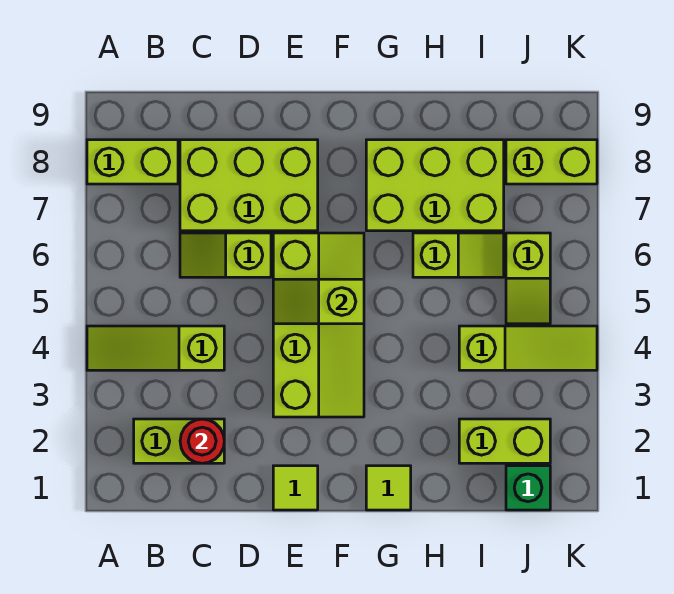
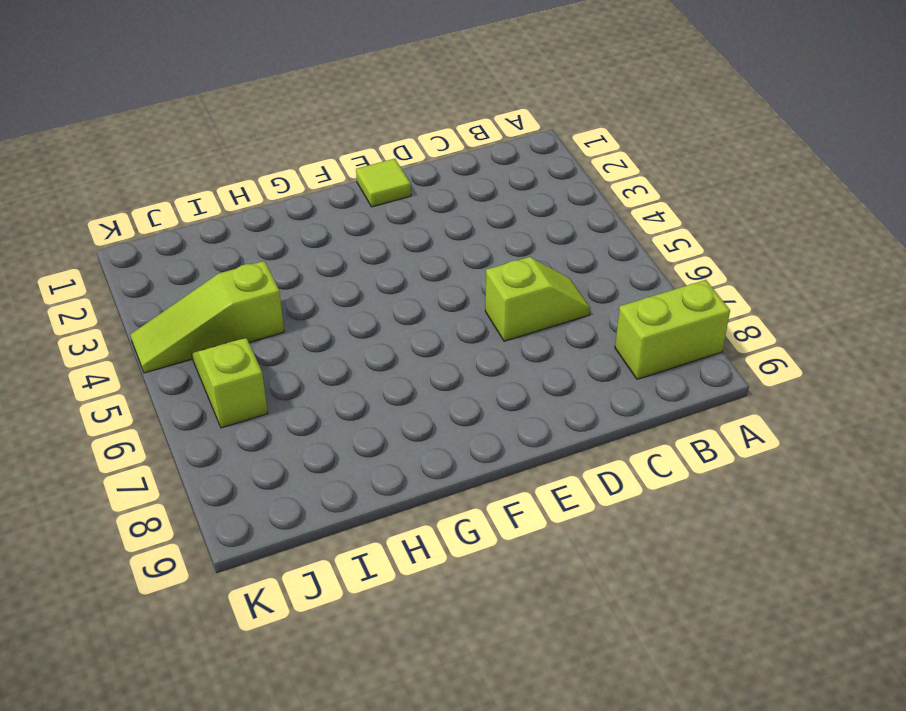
none -> lime slope A4:C4 level 1 top C
none -> lime brick B2:C2 level 1
none -> lime brick C7:E8 level 1

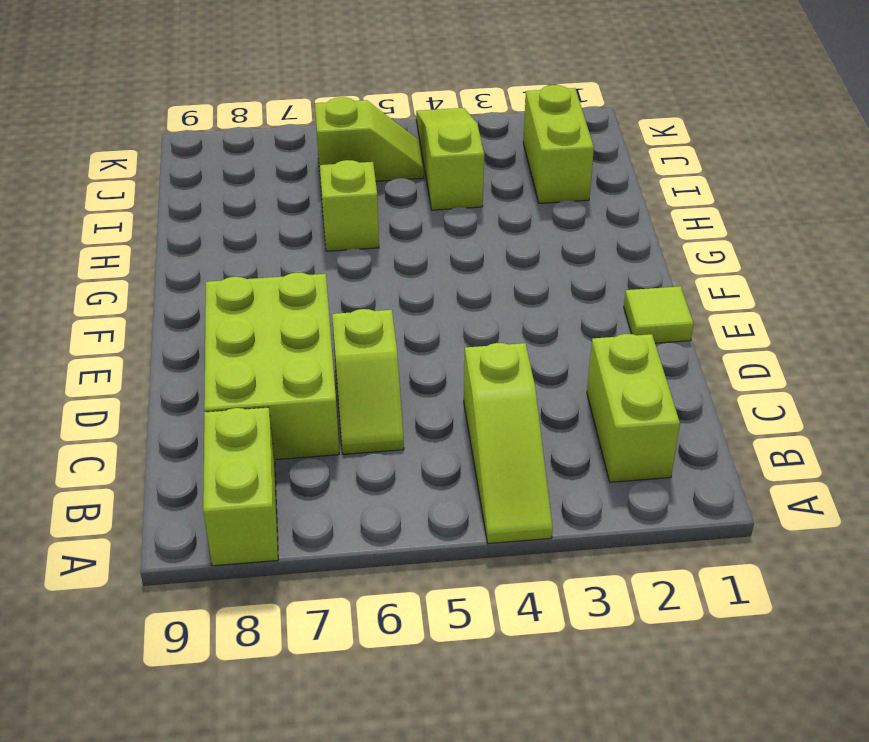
none -> lime slope E3:F6 level 1 top E
none -> lime tile G1 level 1
none -> lime brick G7:I8 level 1

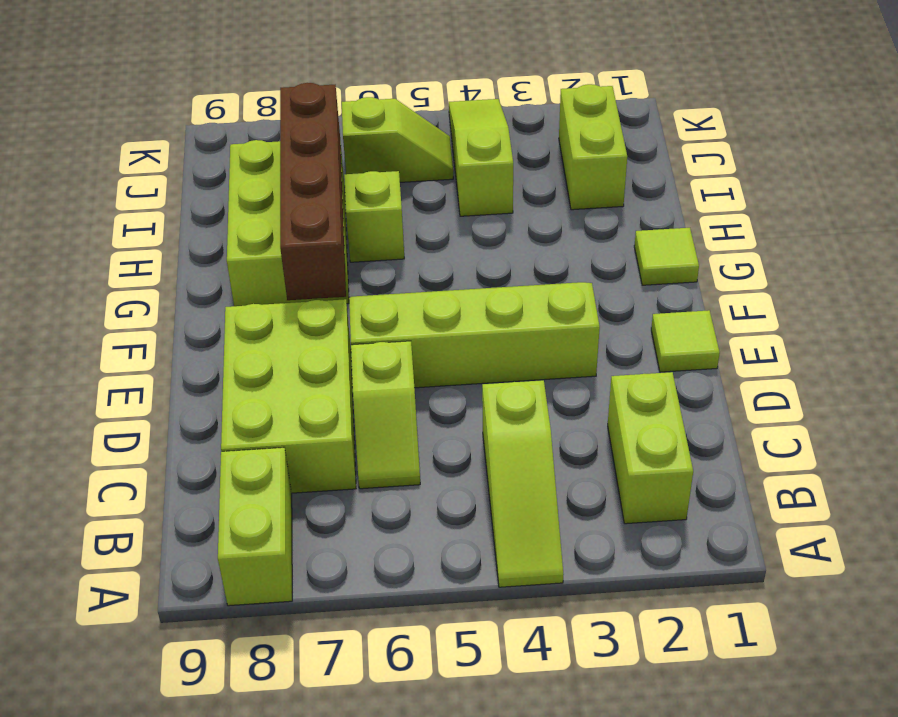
brown brick F7:I7 level 2 -> none
none -> green brick J1 level 1
none -> lime brick J8:K8 level 1
none -> red round brick C2 level 2

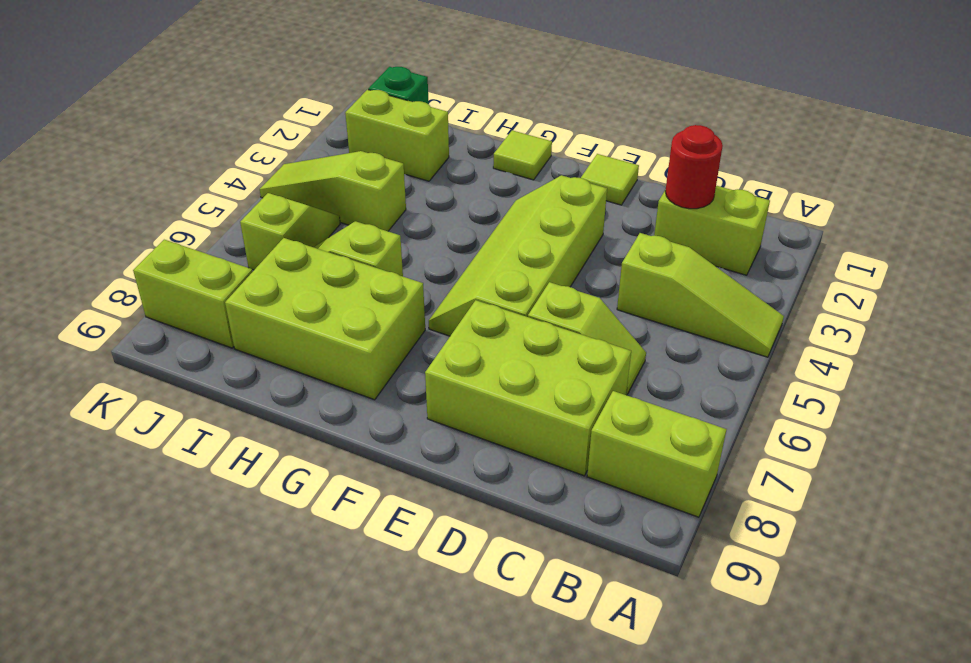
none -> lime slope E5:F5 level 2 top F

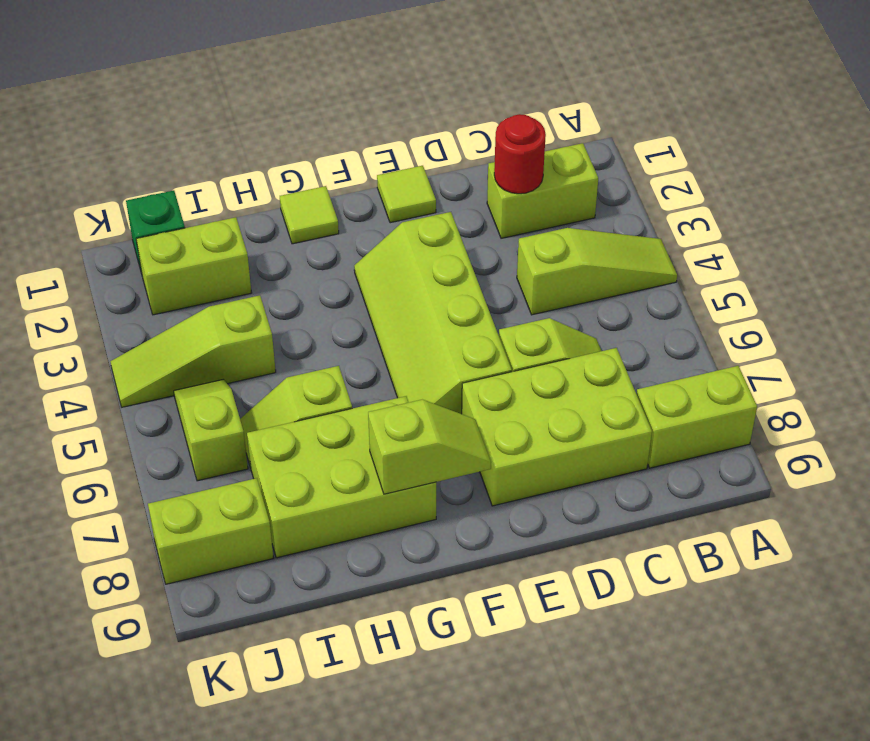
lime slope F8:G8 level 2 top G -> lime slope E5:F5 level 2 top F

